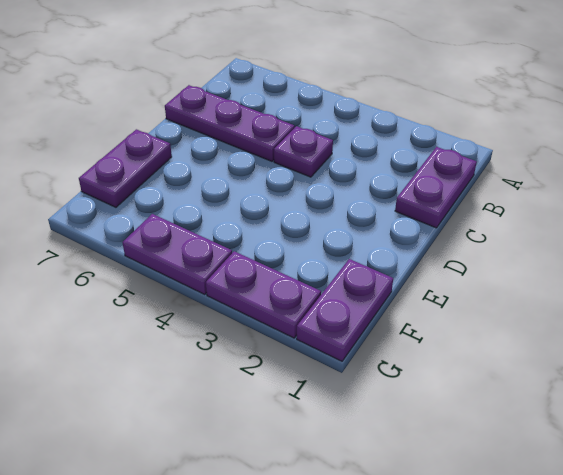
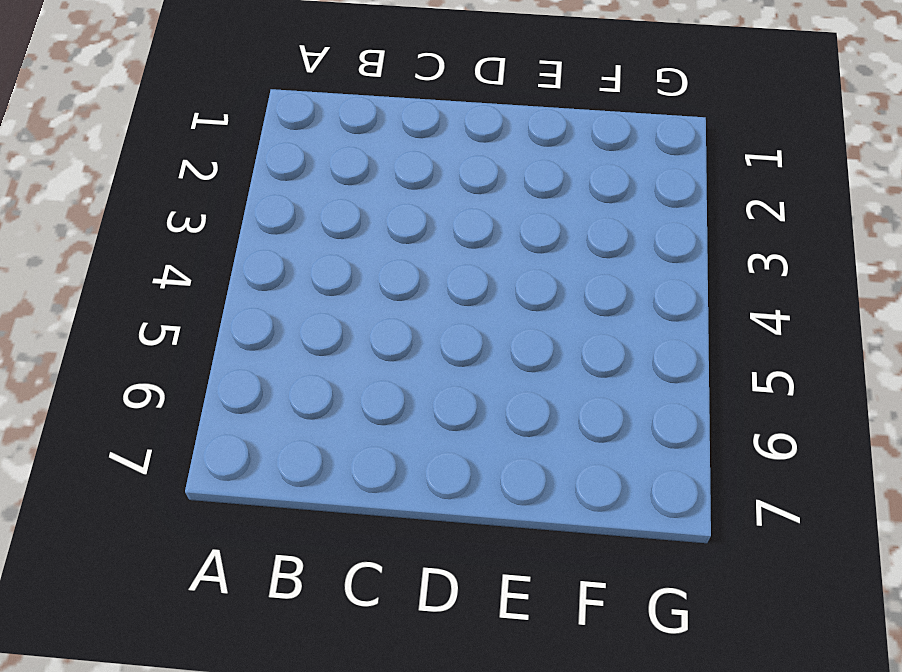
none -> purple plate B1:C1 level 1
none -> purple plate C4 level 1

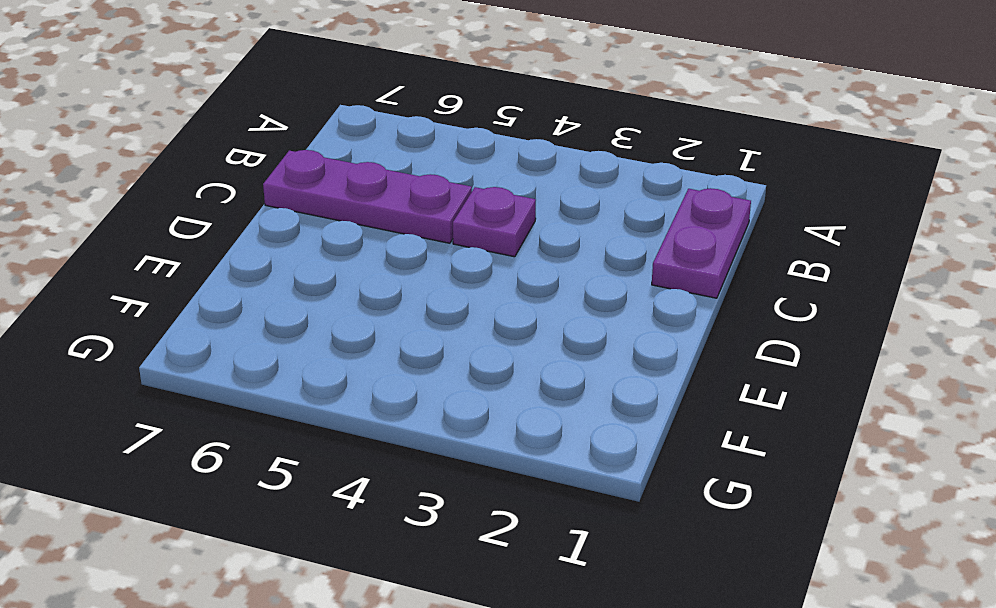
none -> purple plate E7:F7 level 1
none -> purple plate F1:G1 level 1

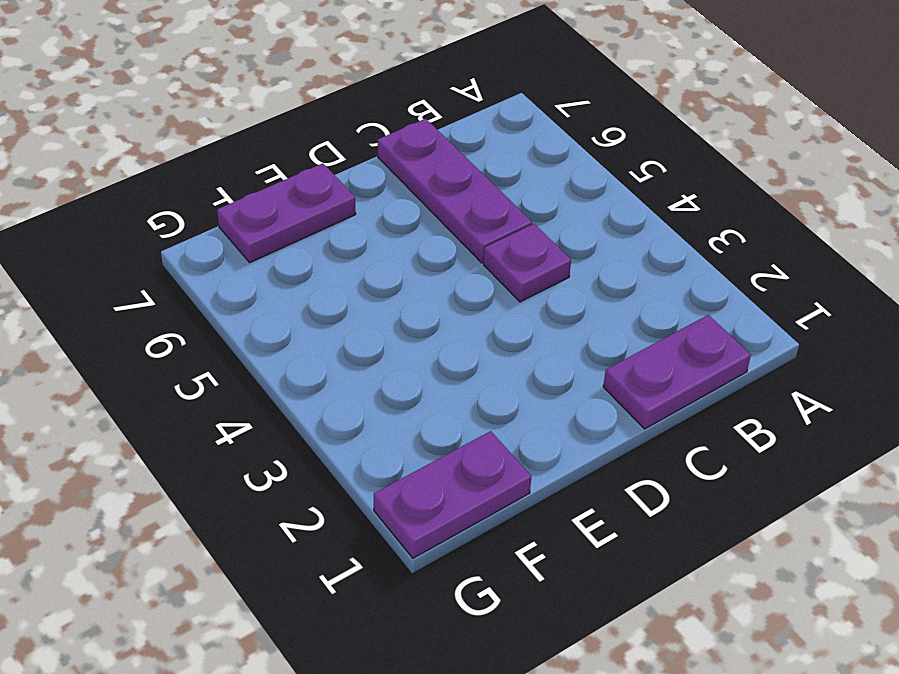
none -> purple plate G2:G3 level 1
none -> purple plate G4:G5 level 1

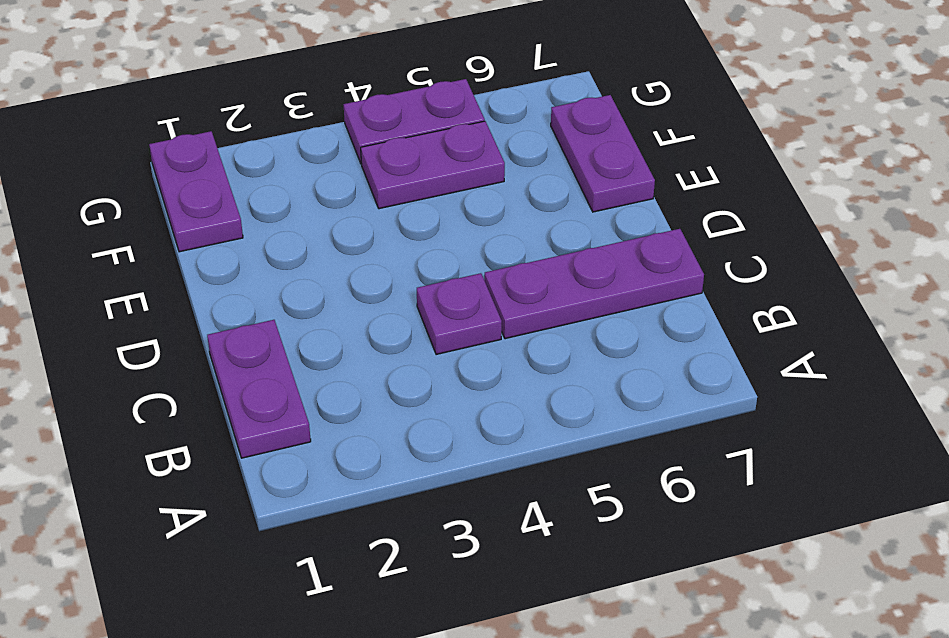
purple plate F4:F5 level 1 -> purple plate G2:G3 level 1

